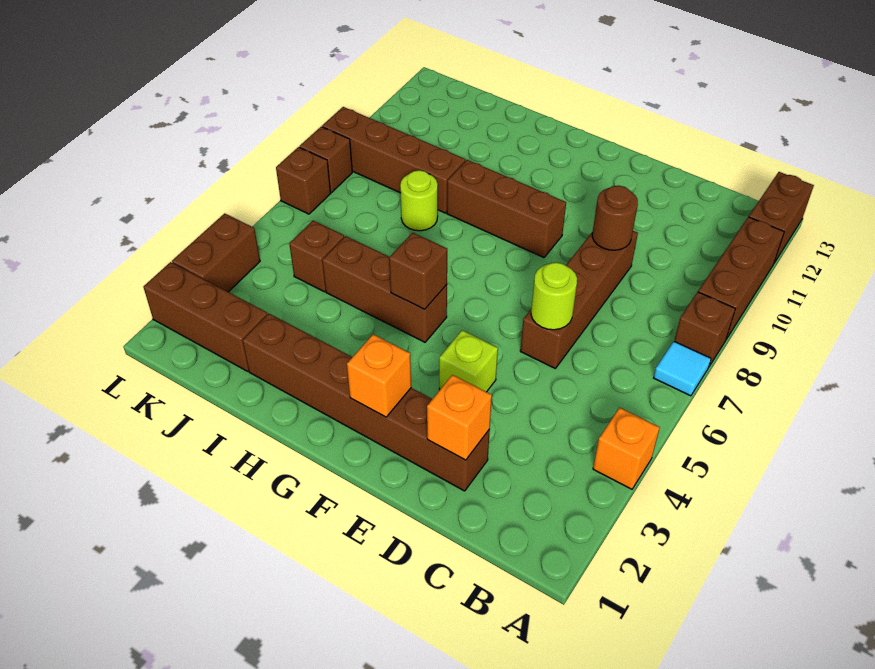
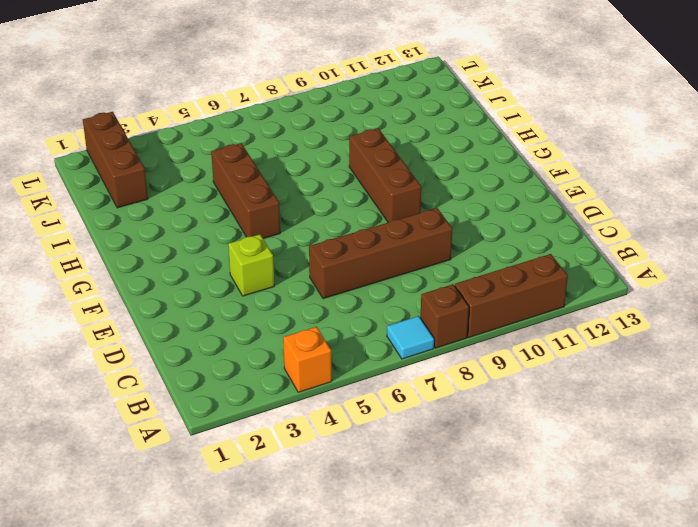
none -> brown brick A12:A13 level 1
none -> brown brick D2:I2 level 1
none -> lime round brick I8 level 1

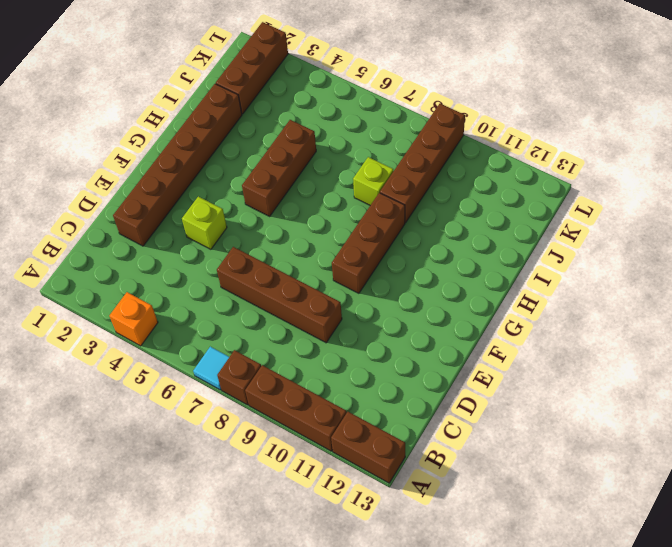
lime brick I8 level 1 -> lime round brick I8 level 1
none -> brown brick J5 level 1
none -> brown brick L3:L4 level 1
none -> brown brick L7 level 1

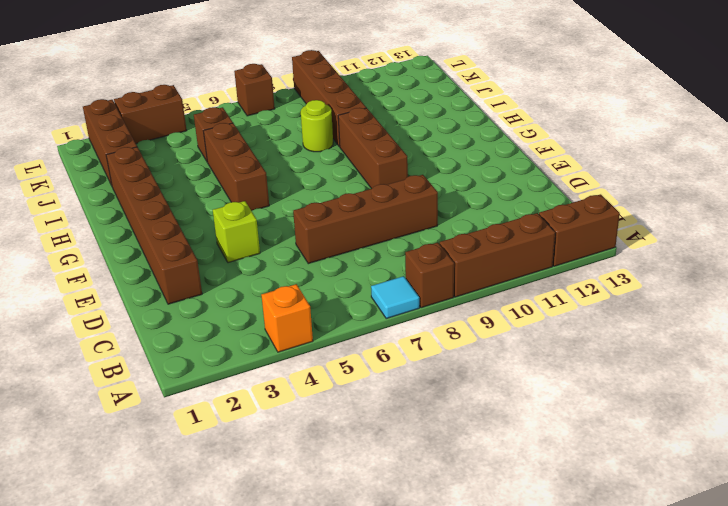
none -> brown brick L8 level 1
none -> orange brick D2 level 2
none -> lime round brick D6 level 2

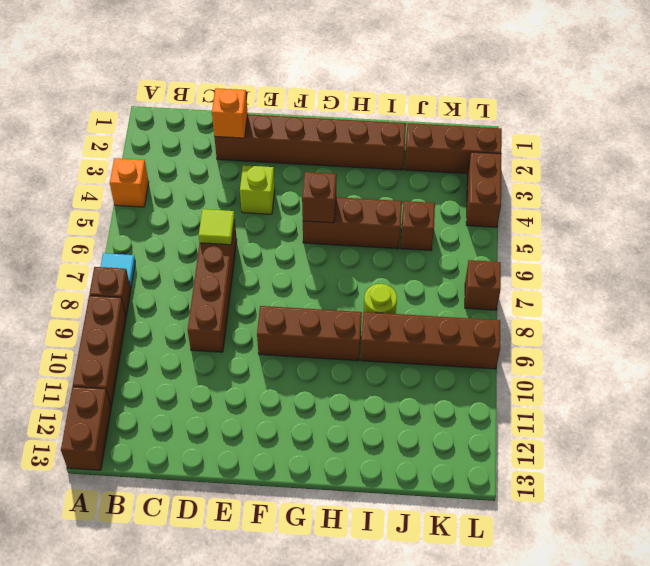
lime tile D6 level 2 -> lime round brick D6 level 2
none -> brown brick L8 level 1
none -> brown round brick D9 level 2
none -> orange brick F2 level 2

